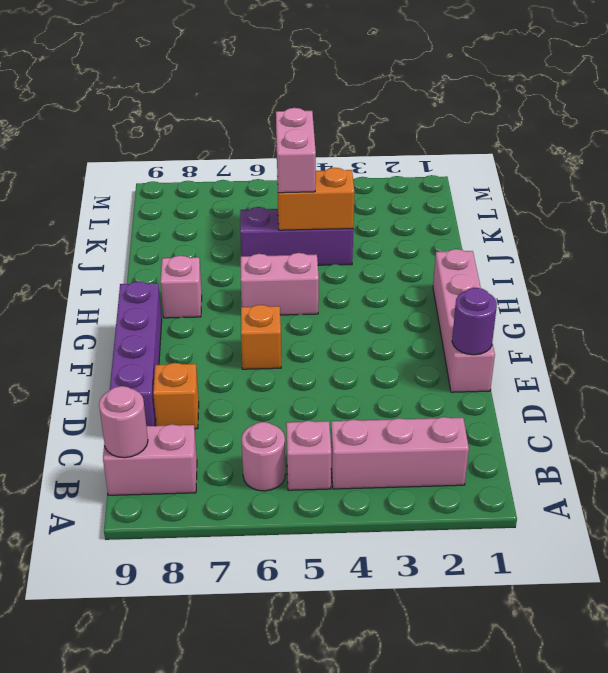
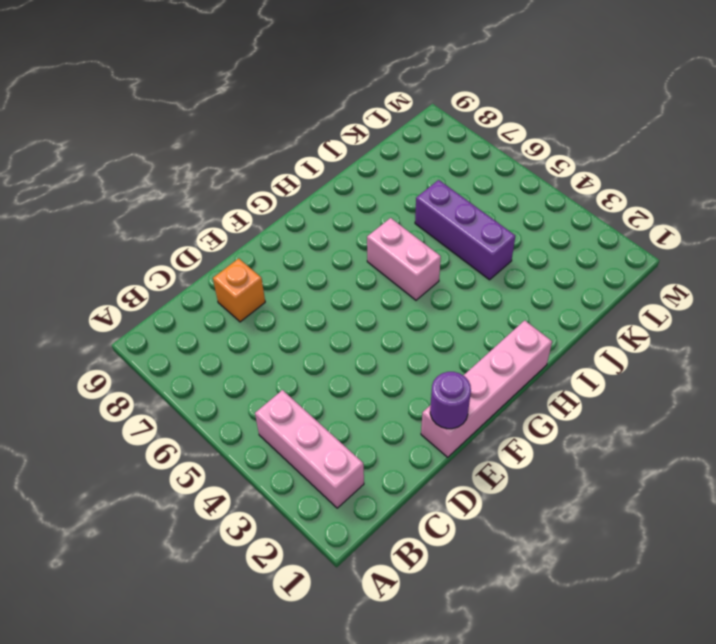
none -> pink brick B5 level 1
none -> pink round brick B6 level 1
none -> pink brick B8:B9 level 1

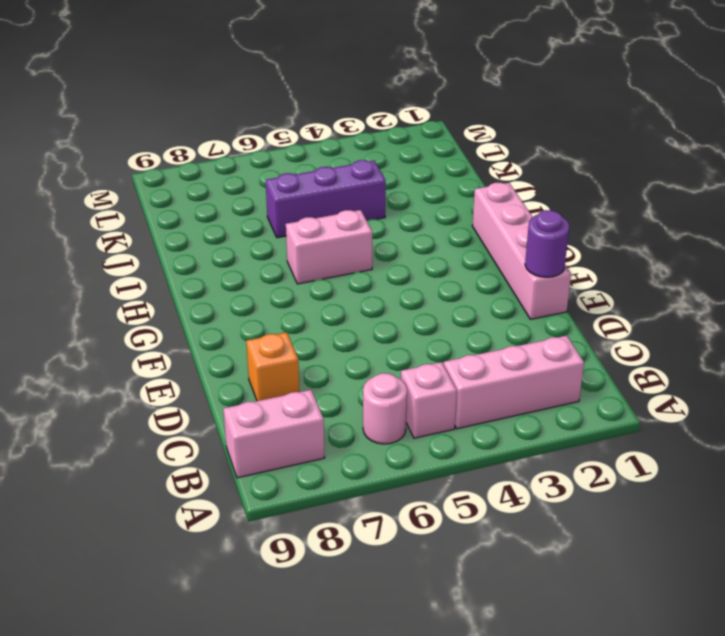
none -> purple brick D9:G9 level 1
none -> orange brick F6 level 1
none -> pink brick H8 level 1

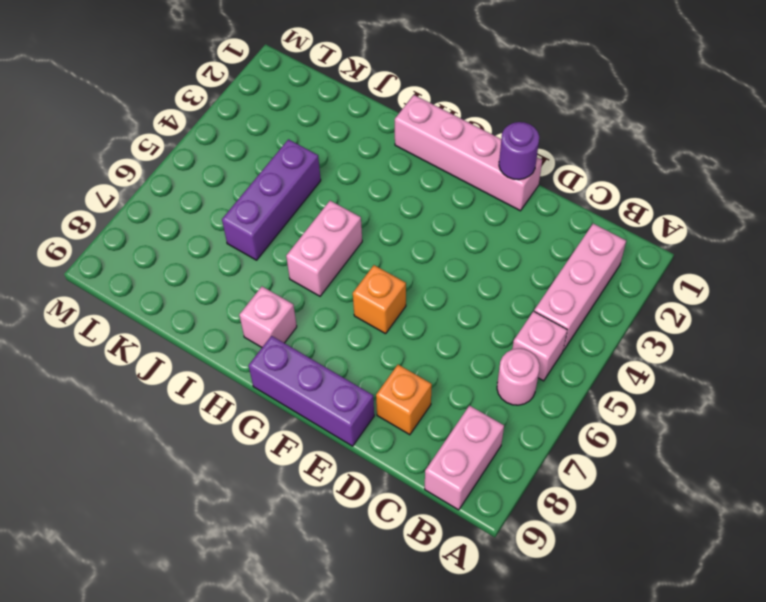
purple brick E9:G9 level 1 -> purple brick D9:G9 level 1
none -> pink round brick B9 level 2
none -> orange brick J4:J5 level 2
none -> pink brick J5:K5 level 3

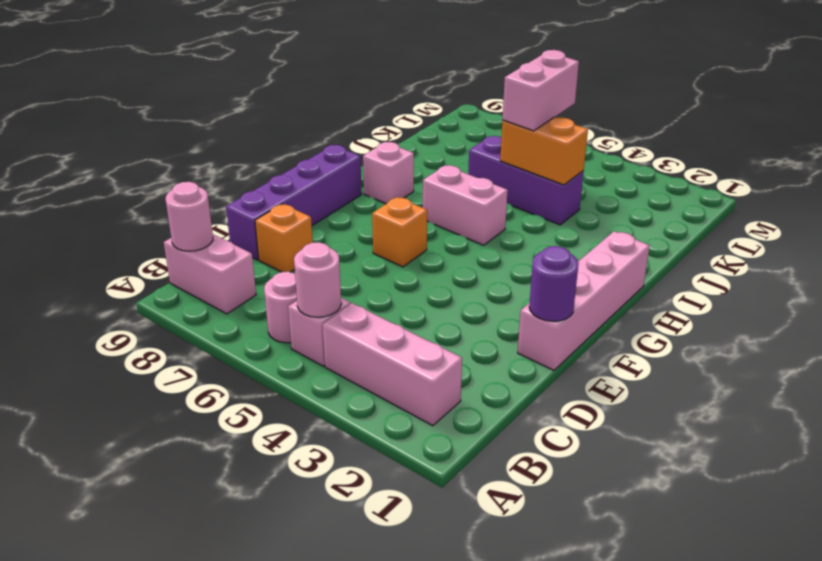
pink round brick B5 level 2 -> none

